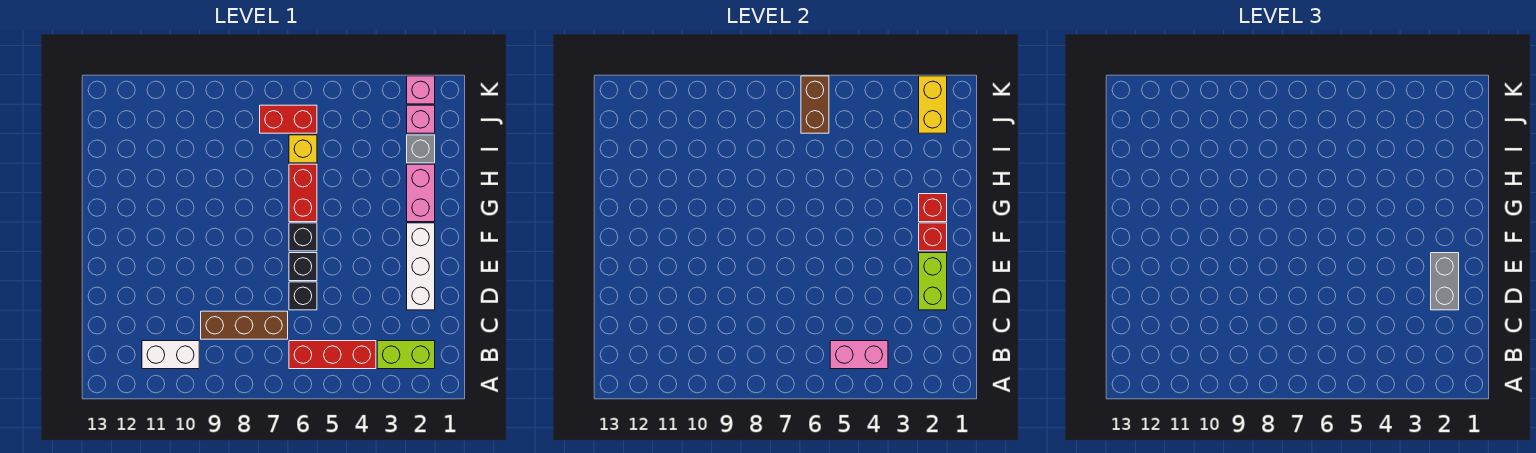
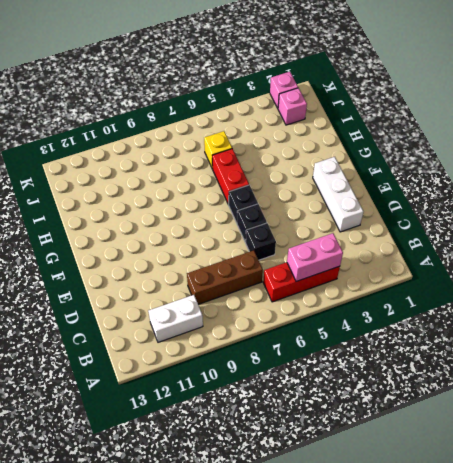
none -> lime brick B2:B3 level 1
none -> pink brick G2:H2 level 1
none -> grey brick I2 level 1

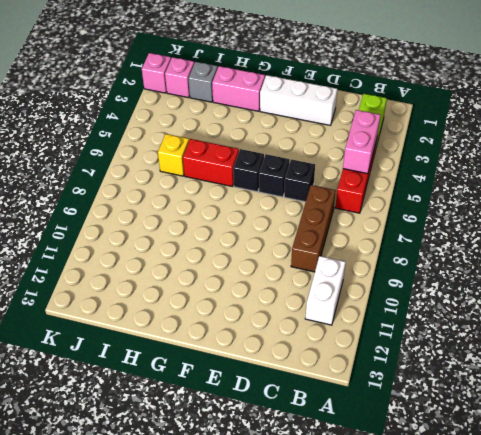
none -> red brick J6:J7 level 1
none -> lime brick D2:E2 level 2
none -> red brick F2 level 2

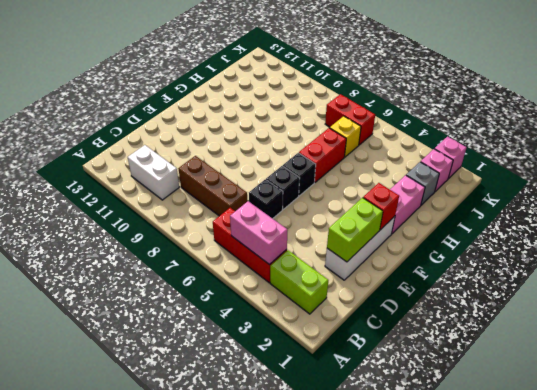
none -> red brick G2 level 2
none -> yellow brick J2:K2 level 2
none -> brown brick J6:K6 level 2

